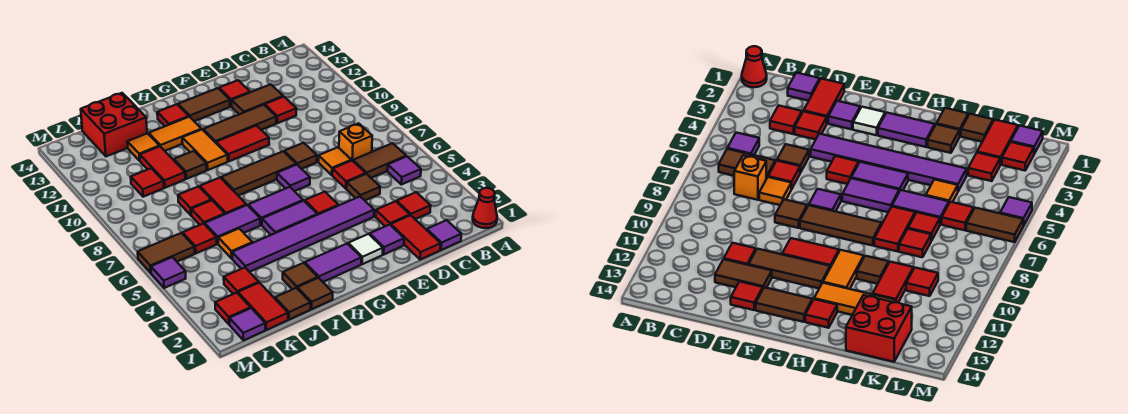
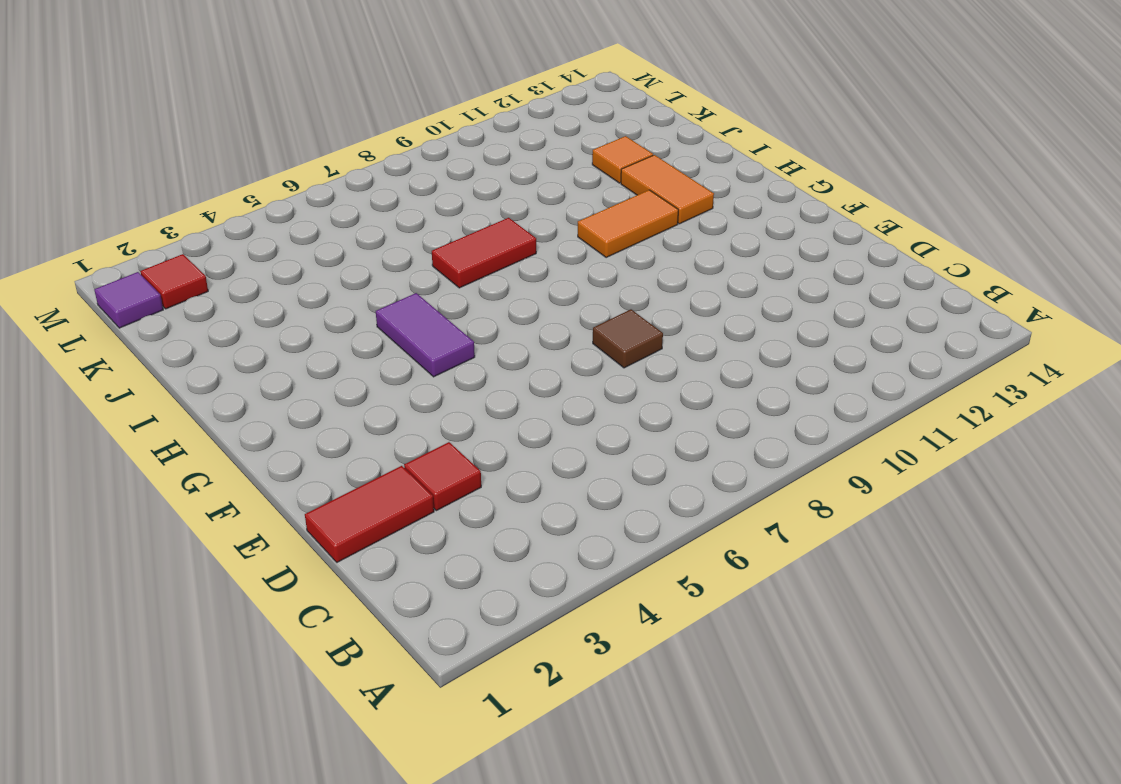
none -> red cone A1 level 1
none -> purple tile B5 level 1
none -> brown tile B6:C6 level 1
none -> purple tile C1 level 1

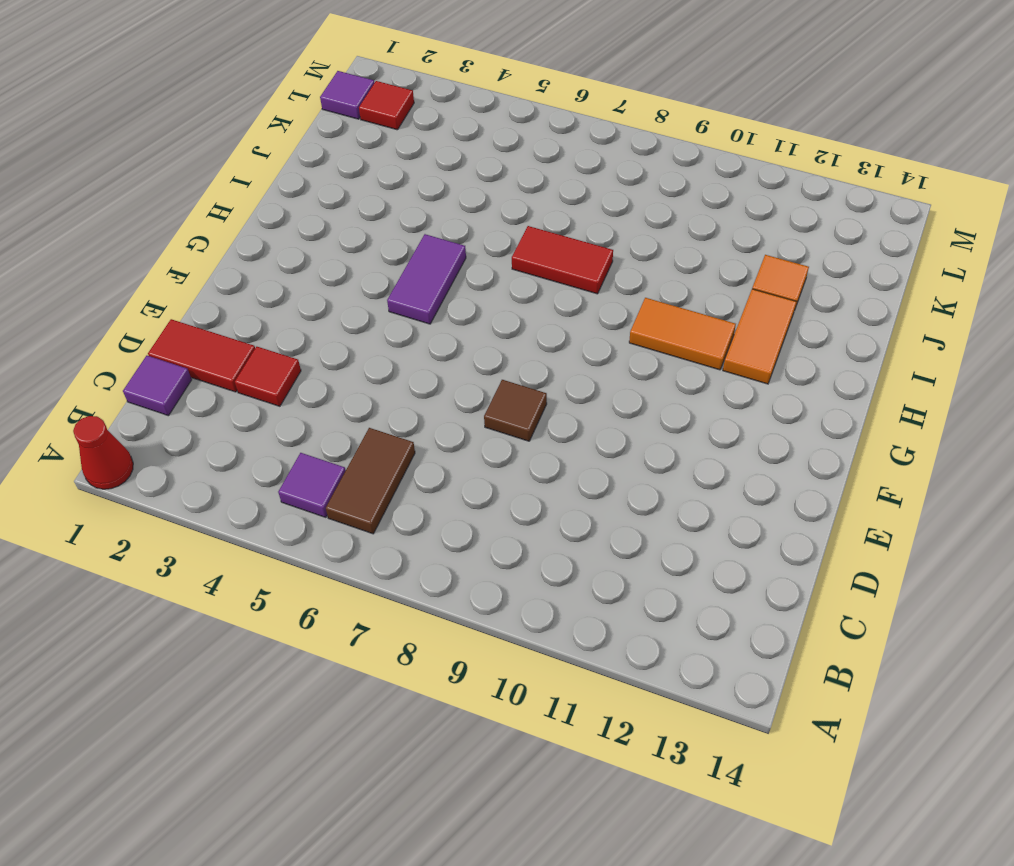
none -> red tile C3 level 1
none -> orange brick C7 level 1
none -> brown tile D5 level 1
none -> red tile D6 level 1

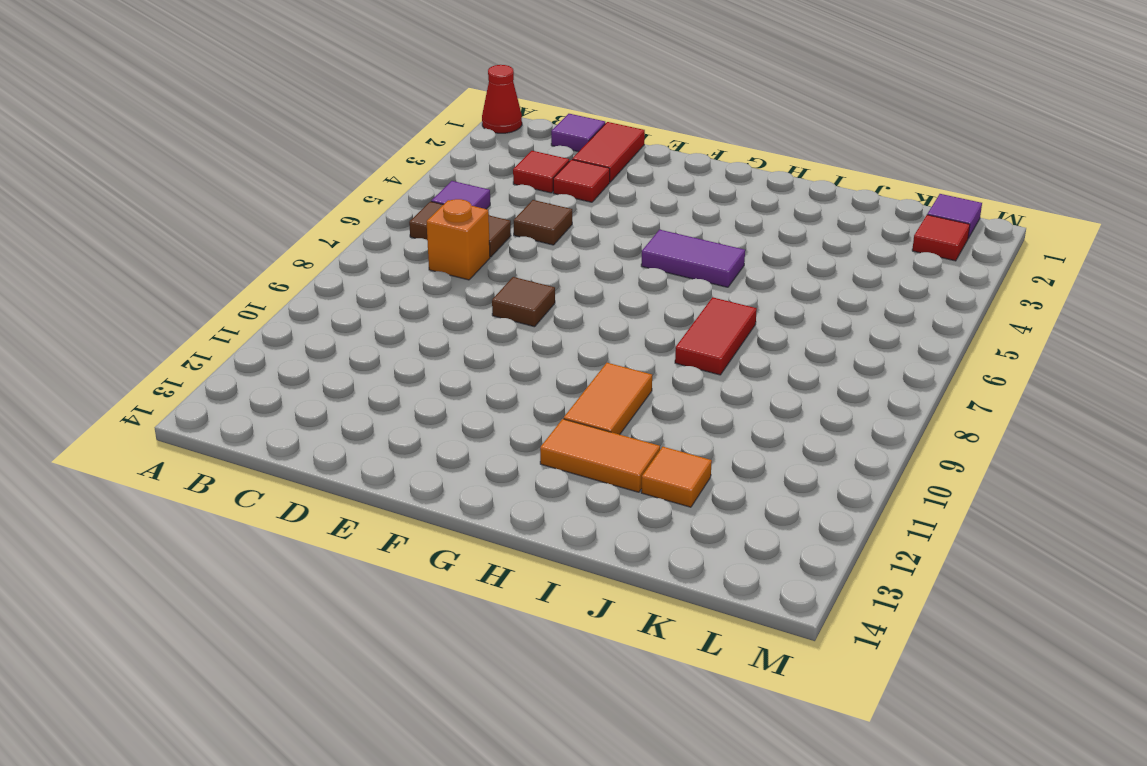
none -> red tile D6 level 1
none -> orange tile D7 level 1
none -> red tile D11 level 1
none -> brown tile D12:E12 level 1

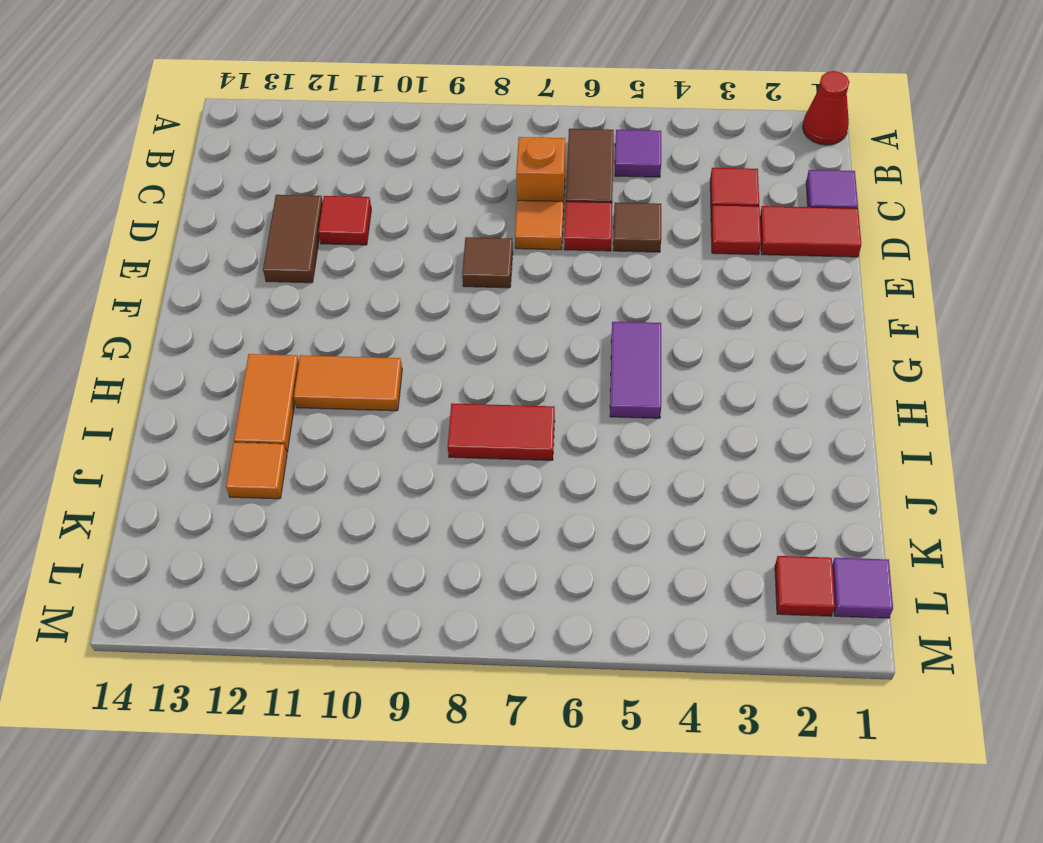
none -> purple tile E2 level 1
none -> purple tile E4:J4 level 1
none -> brown tile E11:G11 level 1
none -> red tile E13 level 1

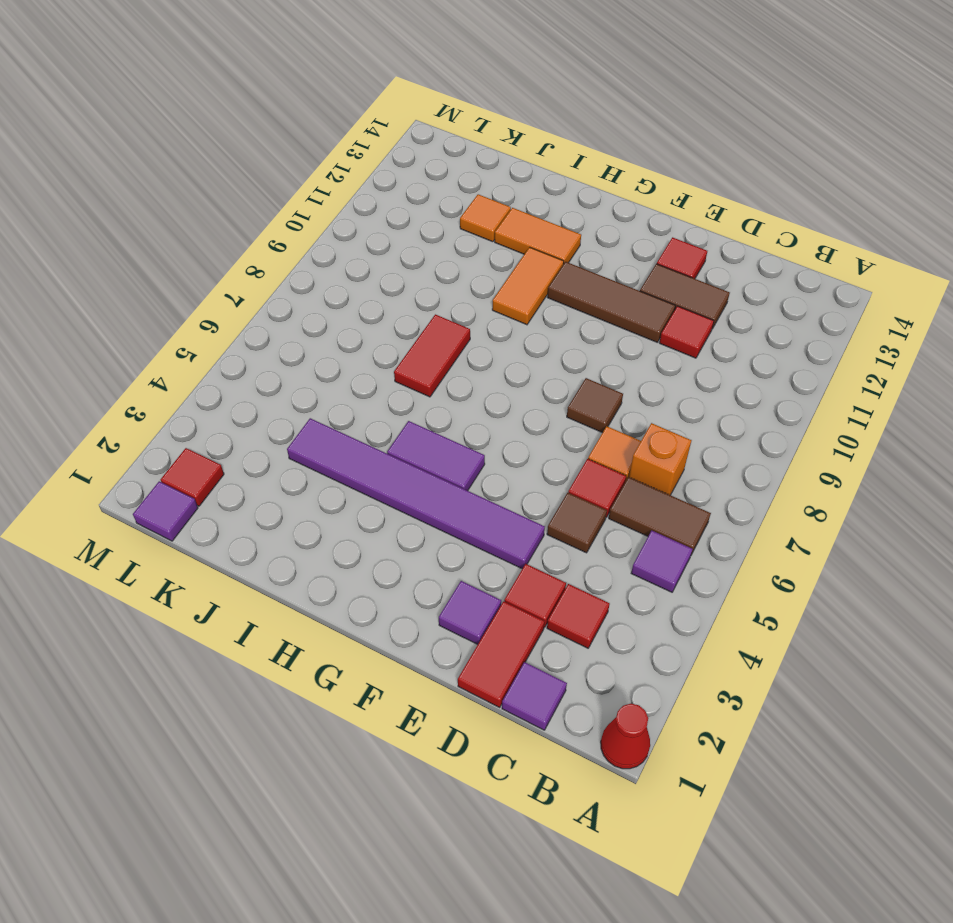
none -> white tile F2 level 1
none -> red tile F5 level 1
none -> purple tile F7 level 1
none -> brown tile F8:H8 level 1

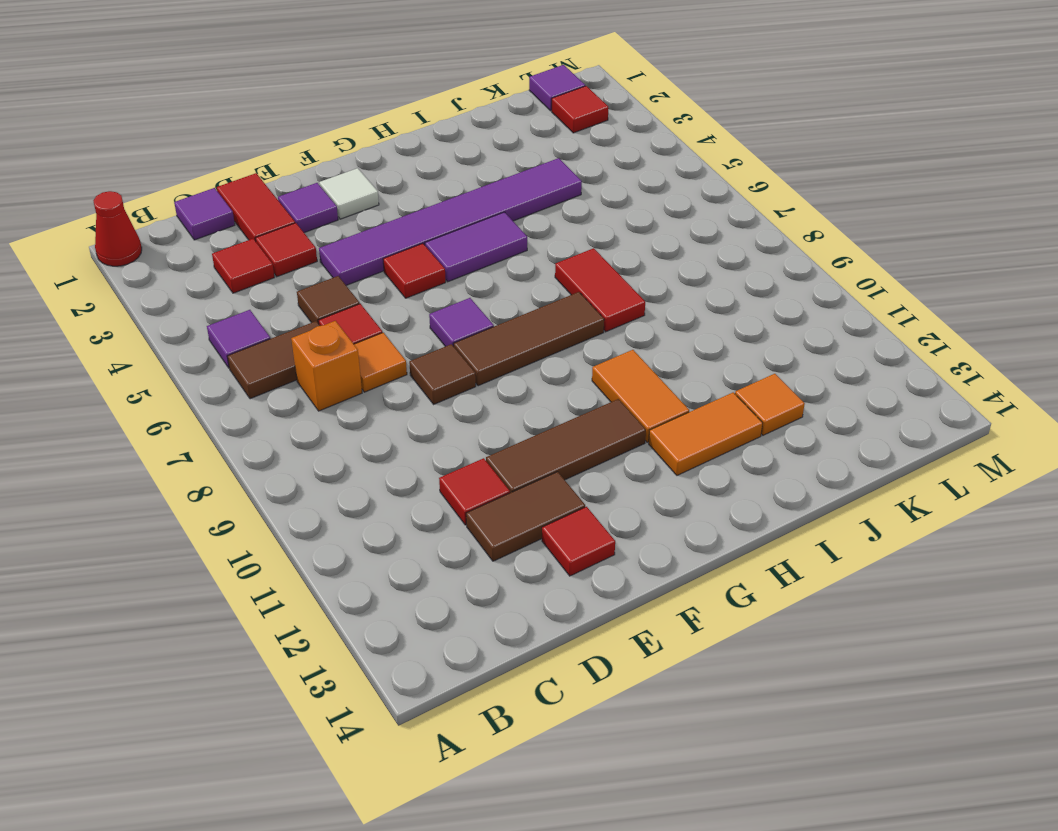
none -> red tile F10:G10 level 1
none -> brown tile F13:G13 level 1
none -> purple tile G2:H2 level 1
none -> purple tile G6:H6 level 1

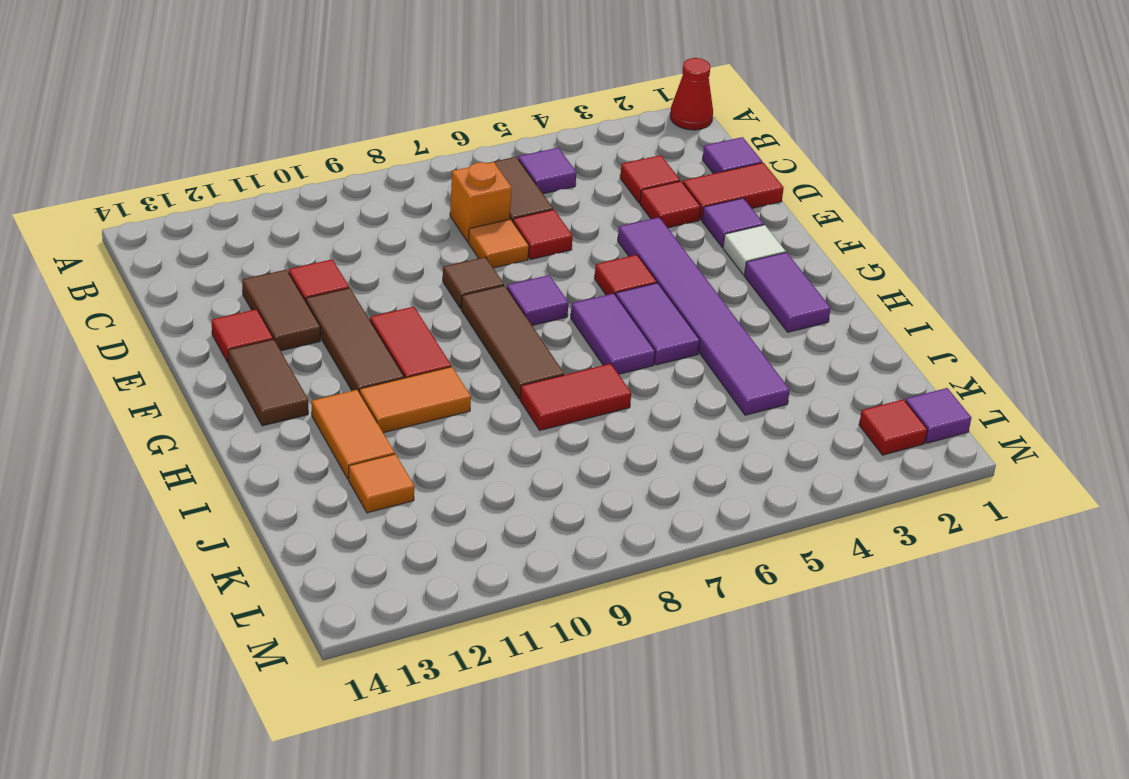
none -> brown tile D5 level 1
none -> red tile H13 level 1
none -> brown tile I1 level 1
none -> brown tile I2 level 1

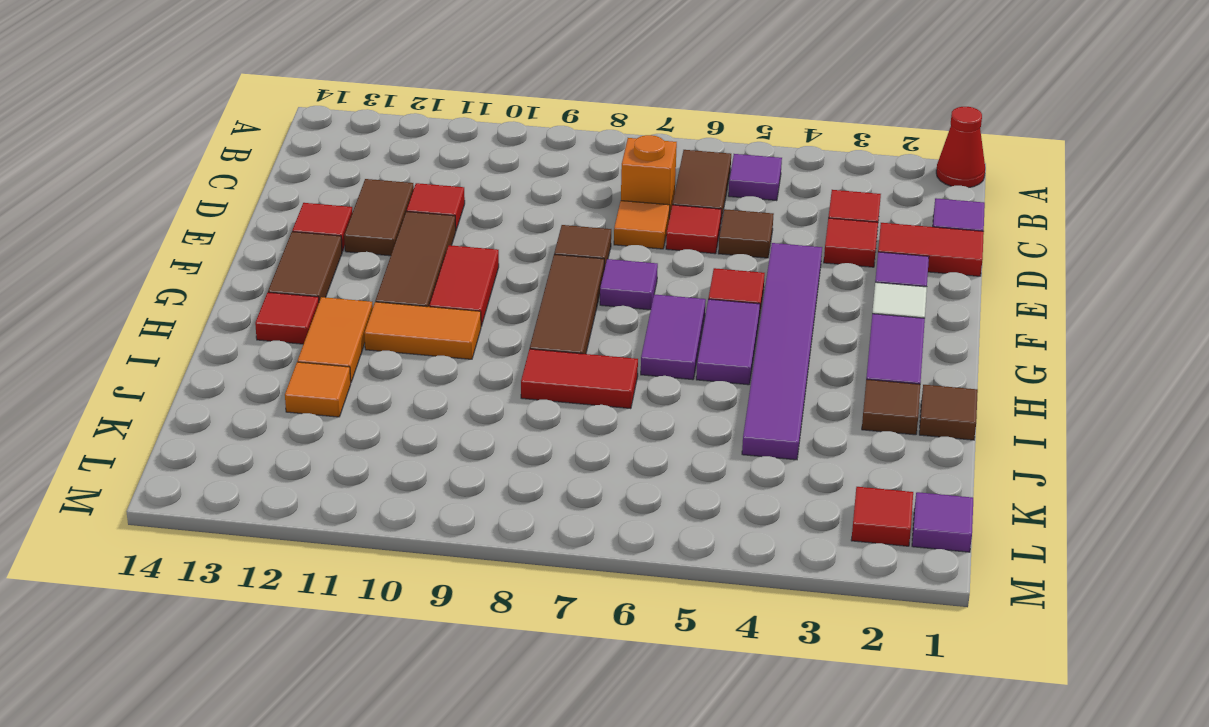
none -> purple tile I6:J6 level 1
none -> brown tile I10 level 1
none -> brown tile J1 level 1
none -> orange tile J5 level 1

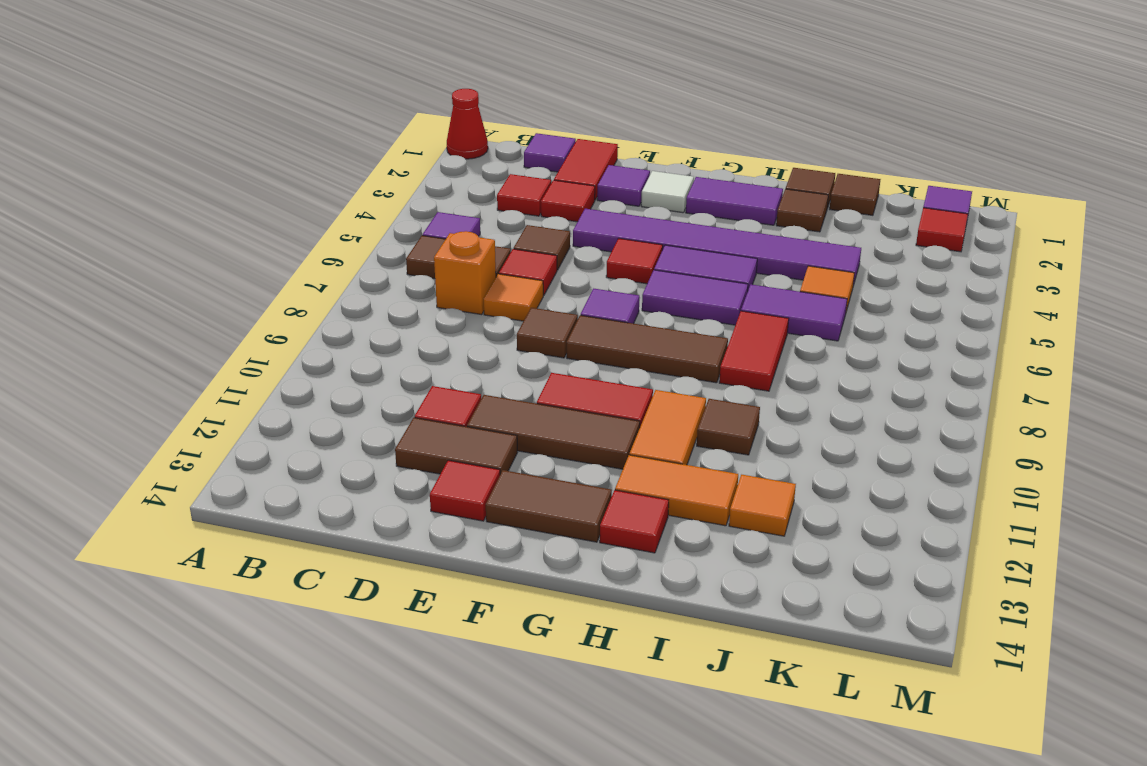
none -> red tile J7 level 1
none -> red tile J8 level 1
none -> red tile J10:J11 level 1
none -> red brick J13:K14 level 1

